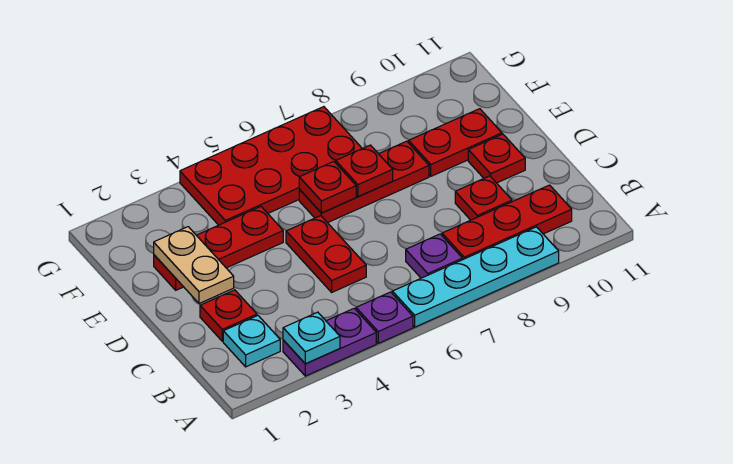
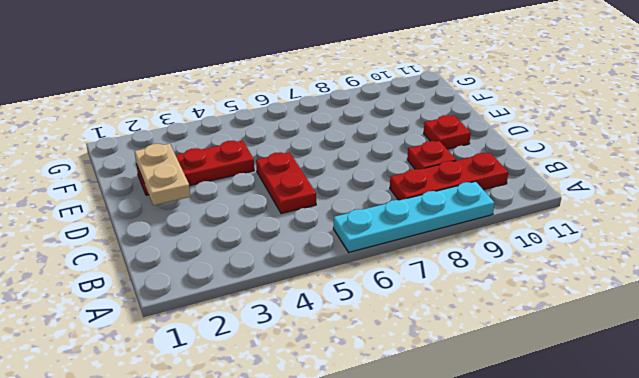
none -> purple plate A3:A4 level 1
none -> purple plate A5 level 1
none -> cyan plate B2 level 1

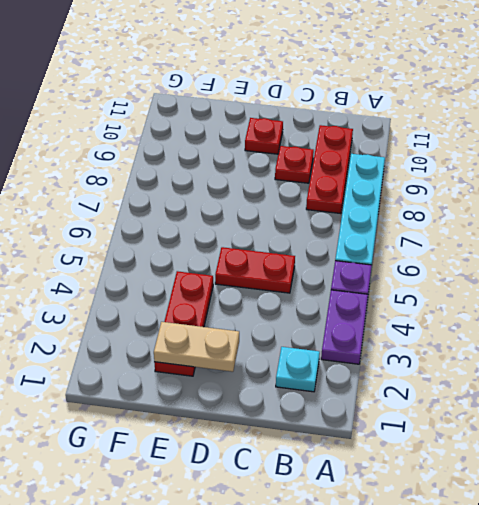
none -> purple plate B7 level 1
none -> red plate C2 level 1
none -> red plate E6:E8 level 1

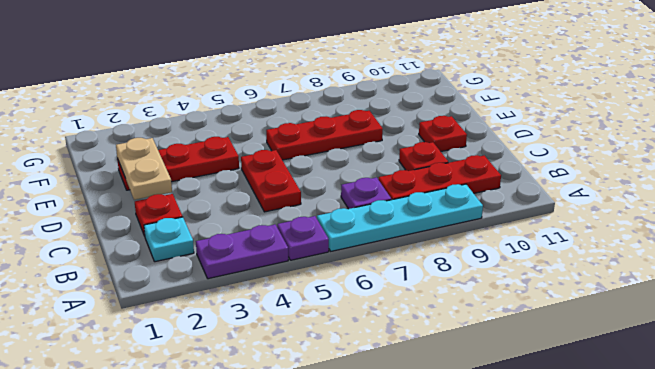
none -> red plate E9:E10 level 1
none -> red plate F4:G7 level 1
none -> cyan plate A3 level 2

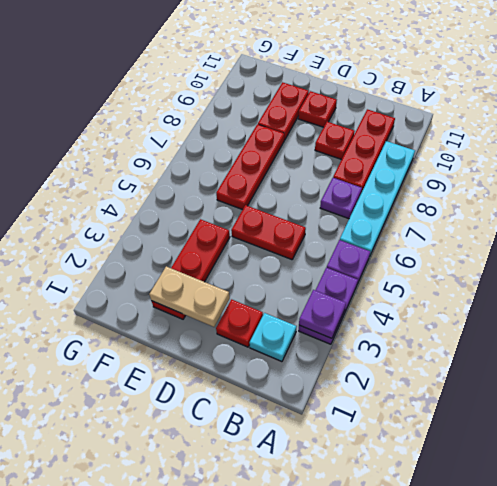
purple plate A3 level 2 -> cyan plate A3 level 2
none -> red plate F4:G7 level 1
none -> red plate E6 level 2
none -> red plate E7 level 2

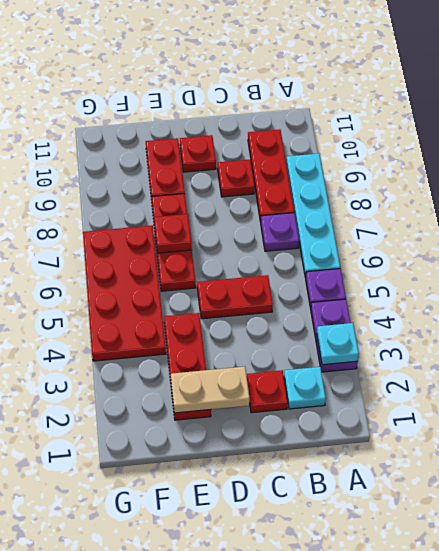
none -> red plate E6 level 2

